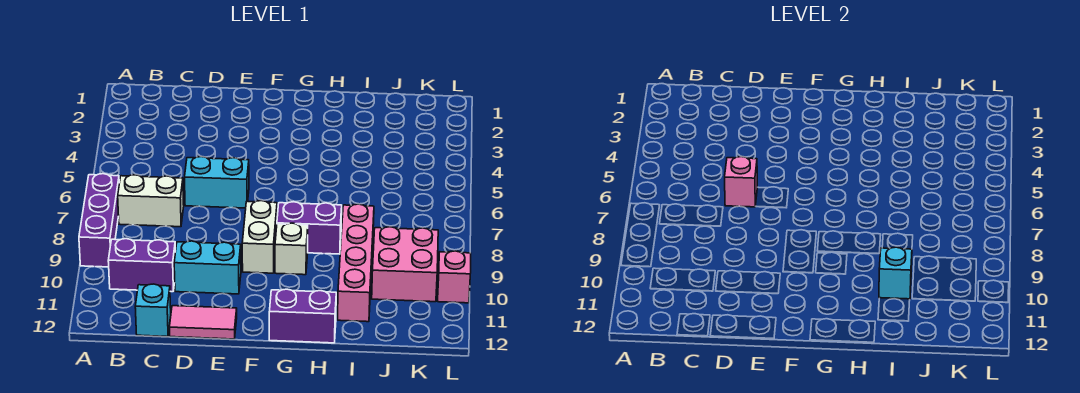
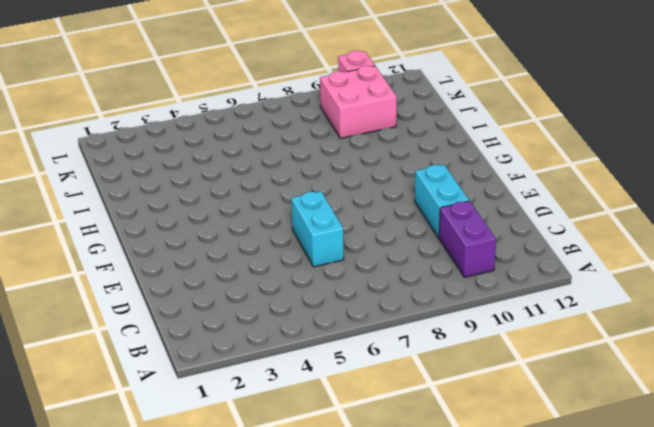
none -> purple brick A7:A9 level 1
none -> white brick B7:C7 level 1
none -> cyan brick C12 level 1

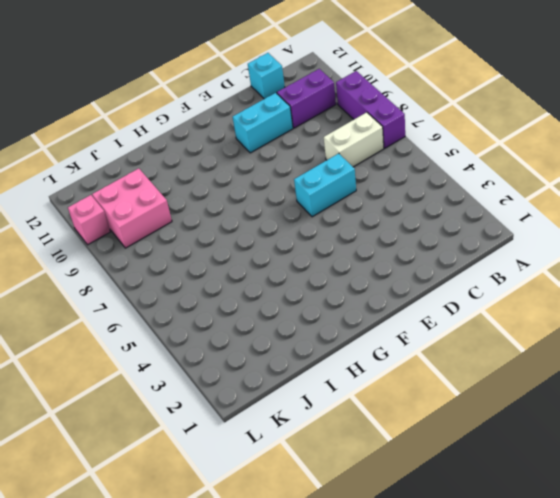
none -> pink tile D12:E12 level 1
none -> white brick F8:F9 level 1
none -> purple brick G8:H8 level 1

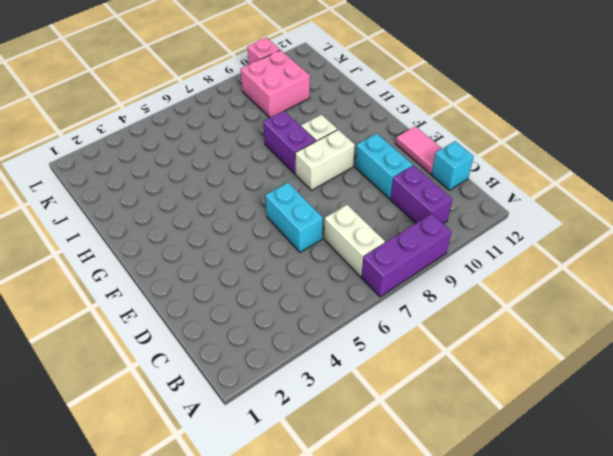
none -> purple brick G12:H12 level 1
none -> pink brick I8:I11 level 1
none -> pink brick D6 level 2

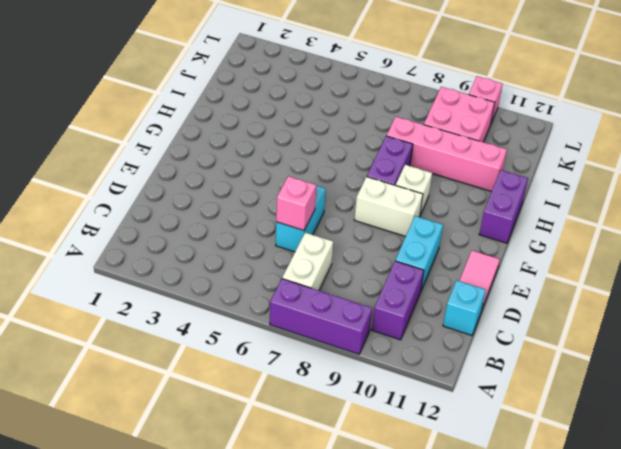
none -> cyan brick I10 level 2

